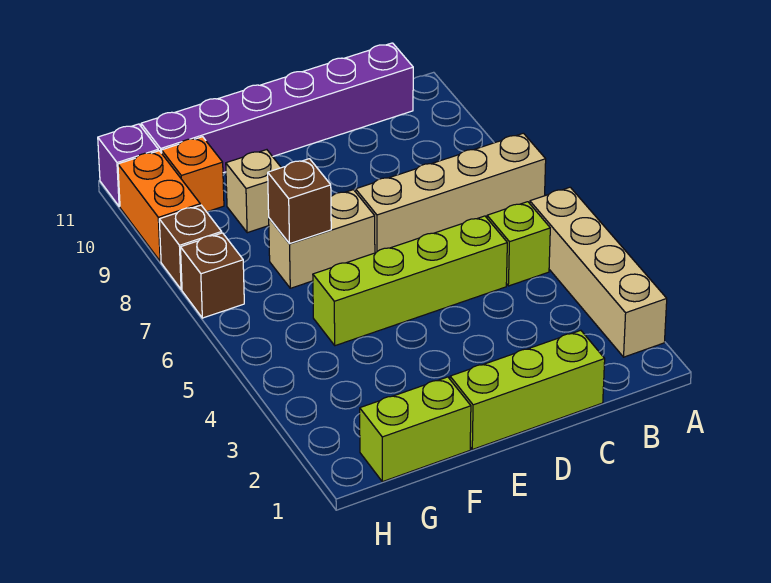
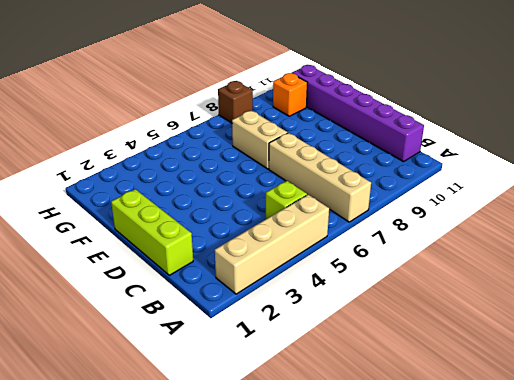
none -> lime brick C5:F5 level 1
none -> lime brick F1:G1 level 1
none -> tan brick F9 level 1

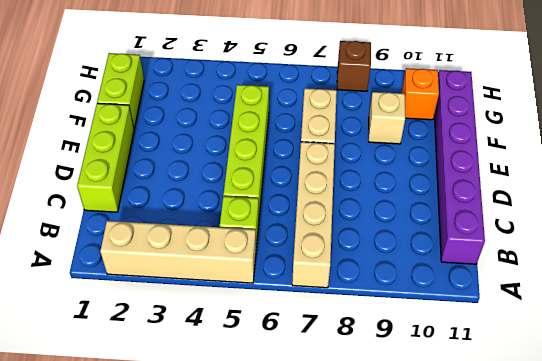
none -> brown brick H7 level 1
none -> orange brick H9:H10 level 1
none -> purple brick H11 level 1

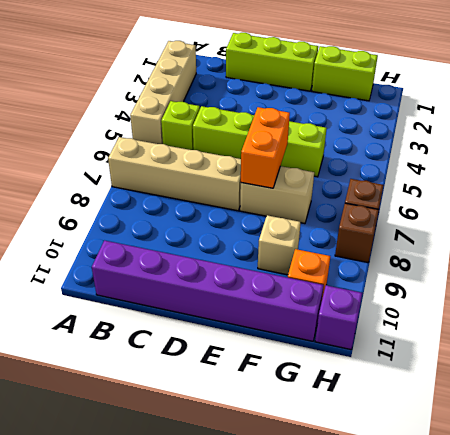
orange brick E6:E7 level 2 -> orange brick H9:H10 level 1
none -> brown brick F7 level 2

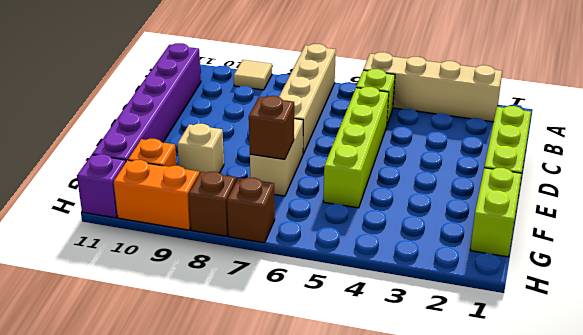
tan tile A9 level 1 -> none

